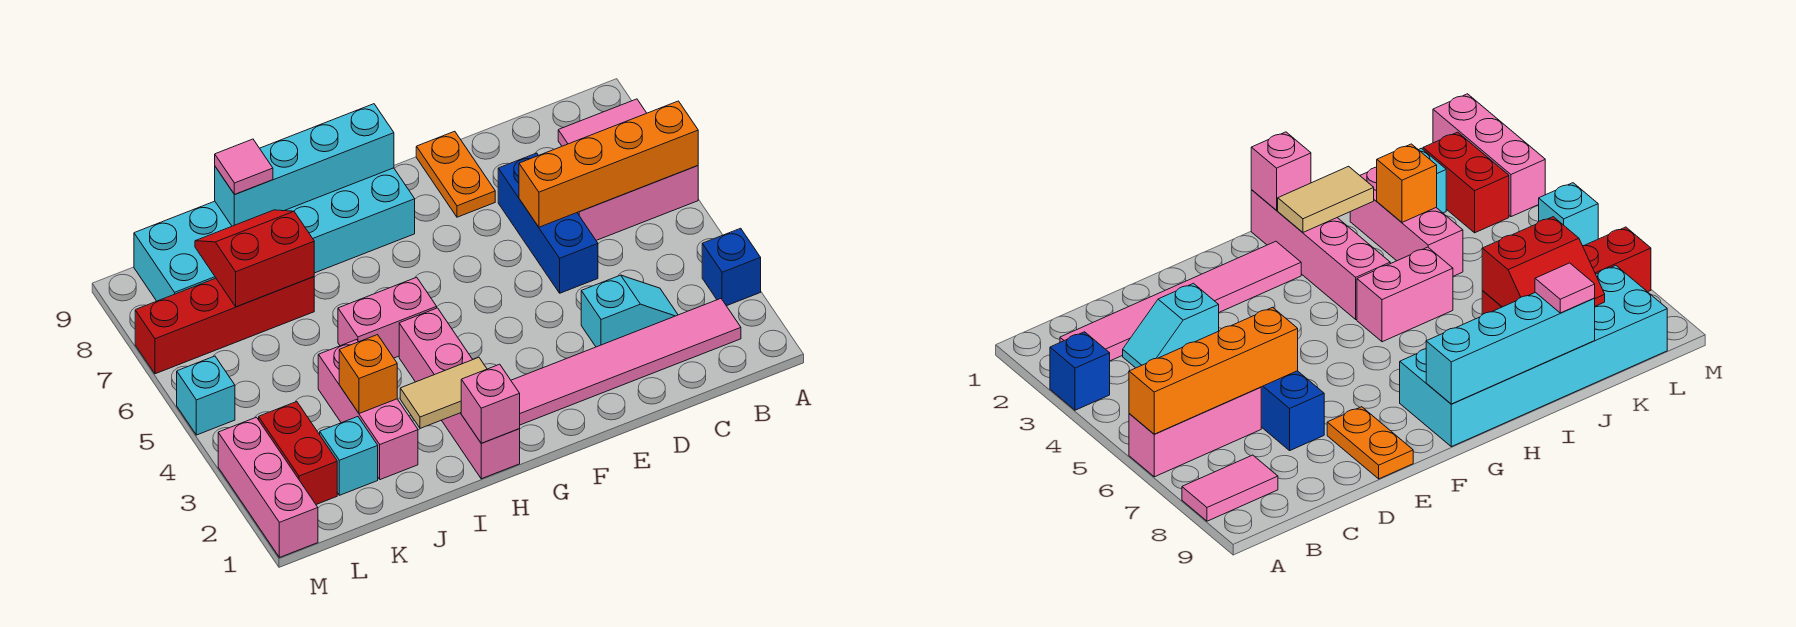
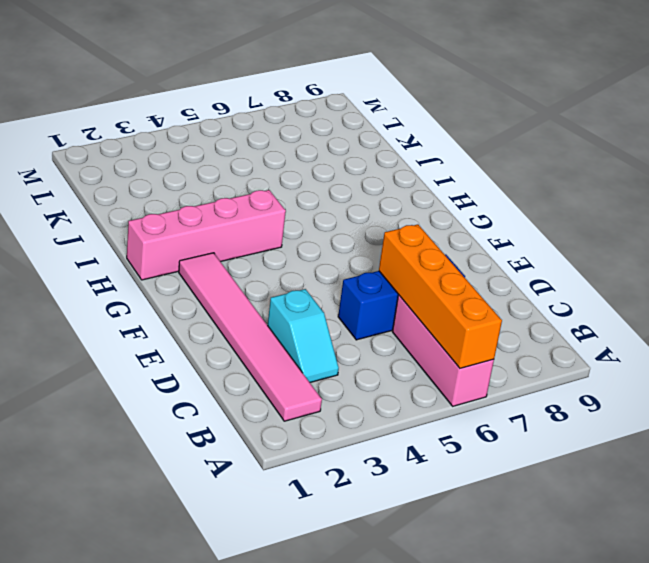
none -> blue brick A3 level 1
none -> pink tile A8:B8 level 1
none -> orange plate E8:E9 level 1

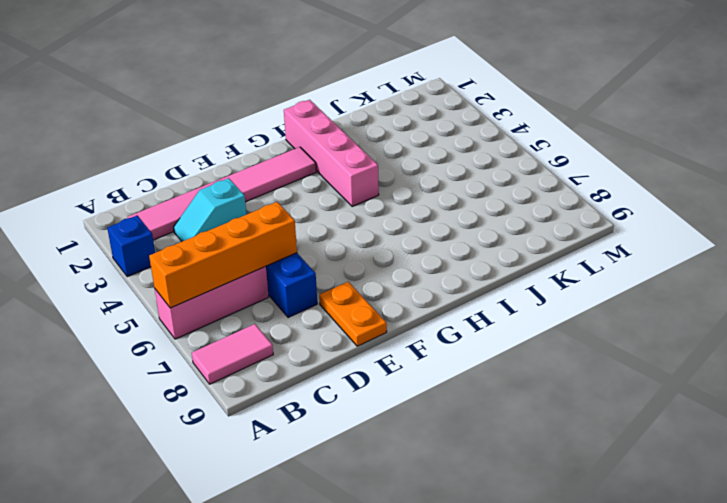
none -> cyan brick G8:L9 level 1
none -> pink brick H5:I5 level 1
none -> pink brick J2:J4 level 1

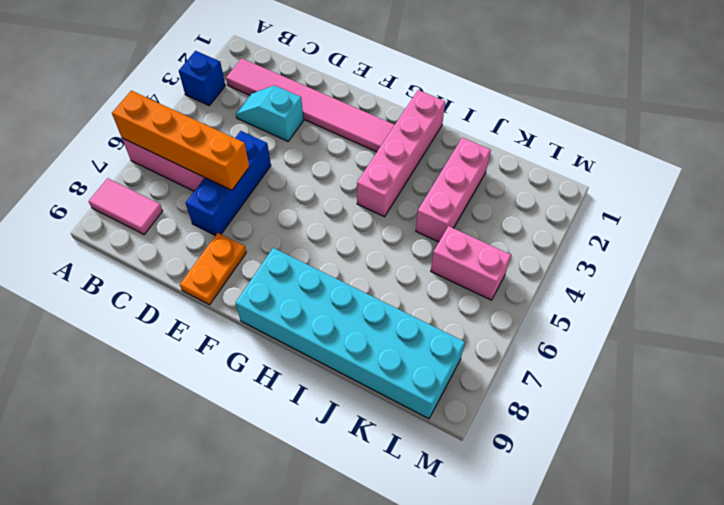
pink brick K5:L5 level 1 -> pink brick H5:I5 level 1
none -> red brick J7:M7 level 1
none -> cyan brick K2 level 1
none -> red brick L2:L3 level 1

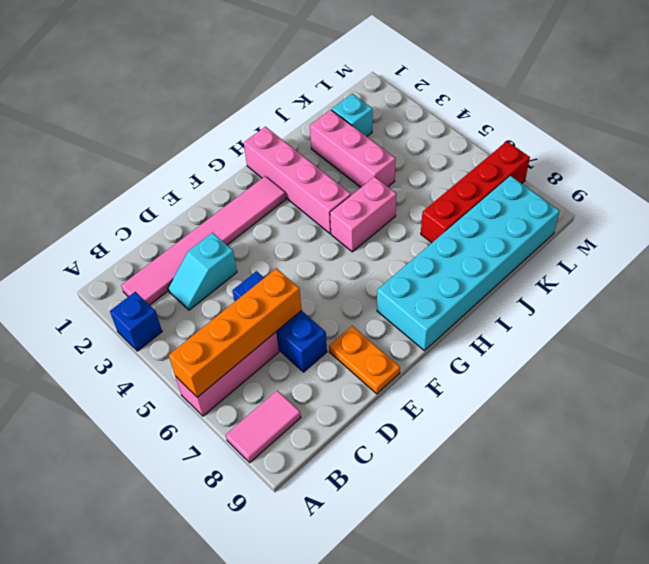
none -> red brick L2:L3 level 1
none -> pink brick M1:M3 level 1
none -> cyan brick M5 level 1

